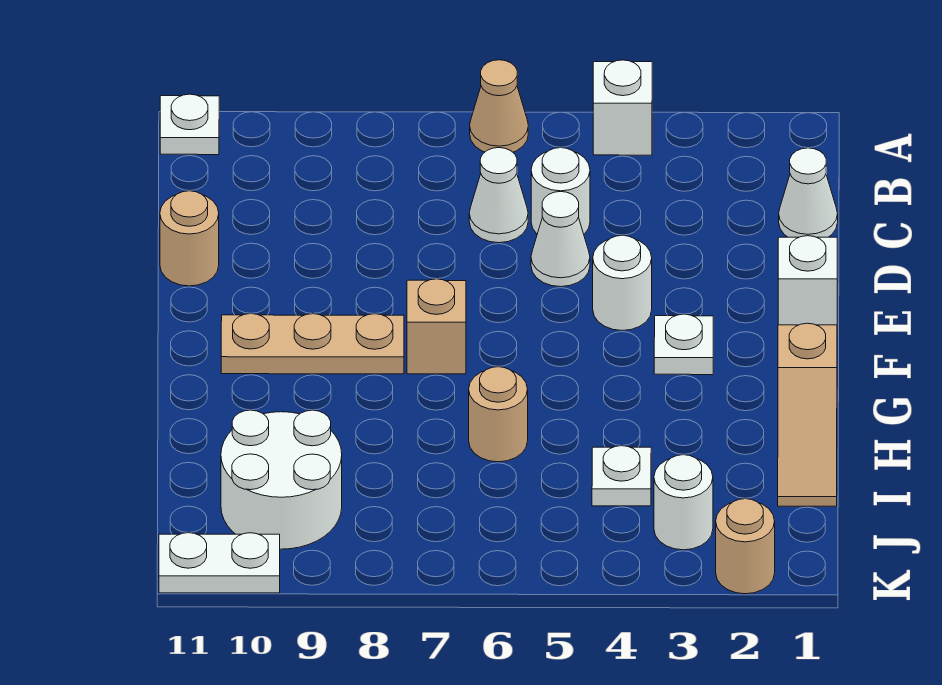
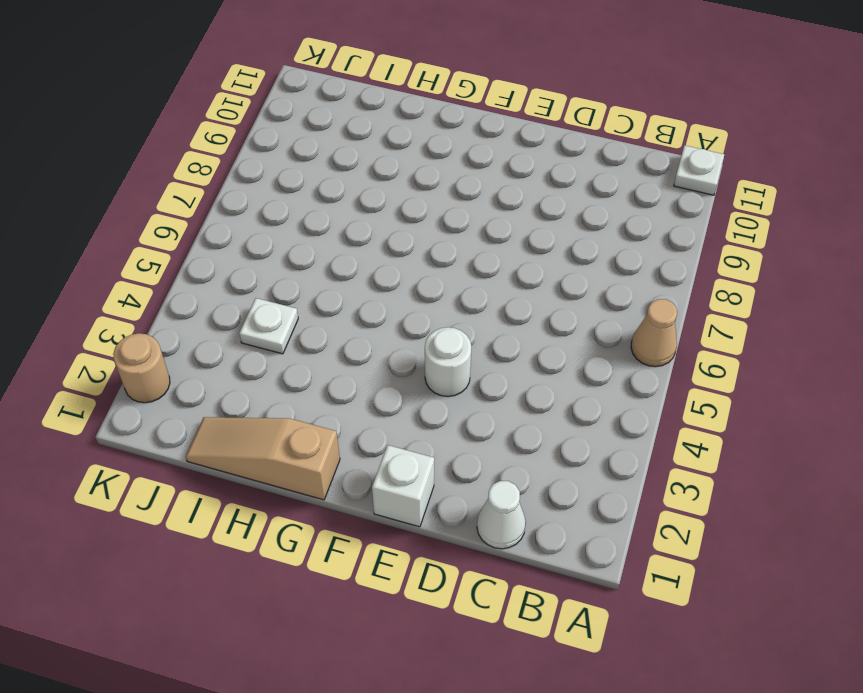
none -> white brick A4 level 1
none -> white round brick C5 level 1
none -> white cone C6 level 1

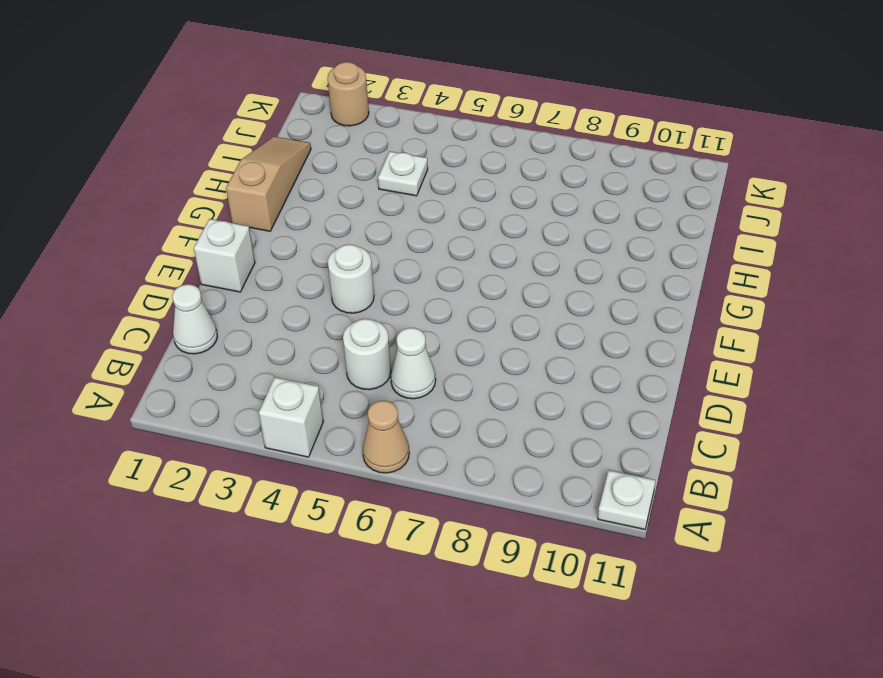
none -> white cone D5 level 1
none -> tan round brick D11 level 1
none -> white plate F3 level 1

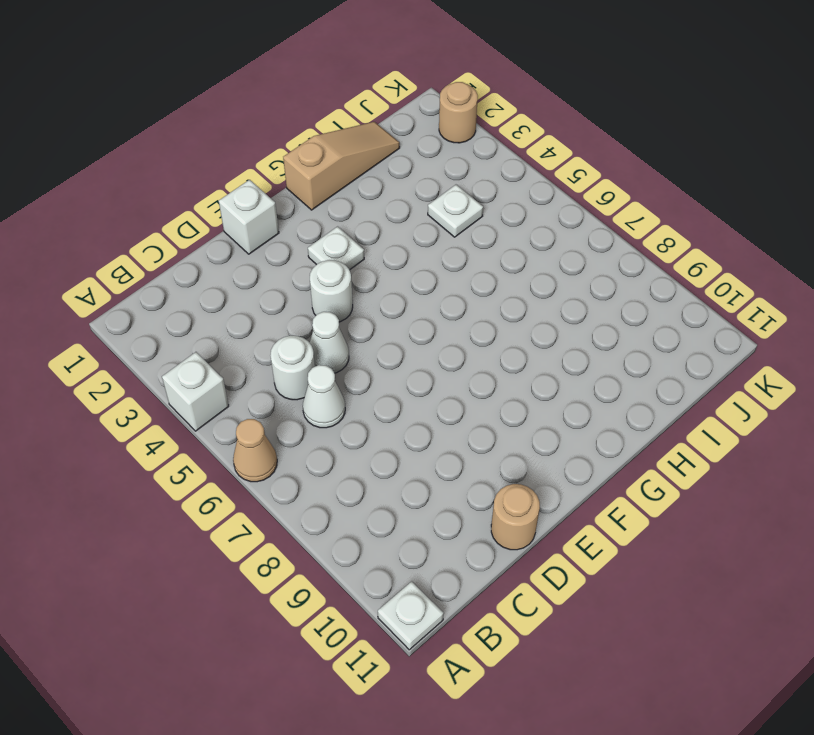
none -> white cone C1 level 1
none -> tan brick F7 level 1
none -> tan plate F8:F10 level 1

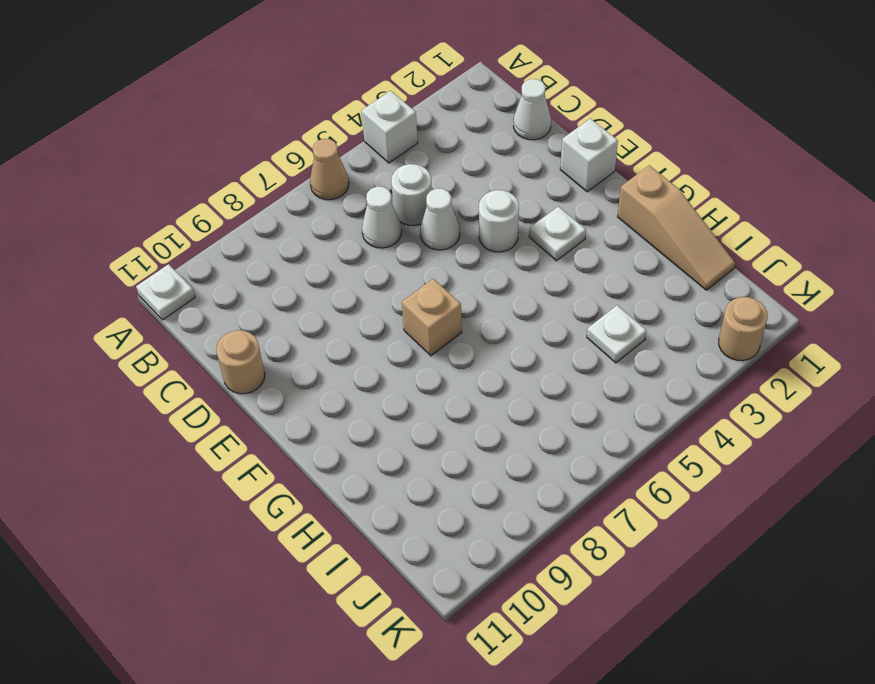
none -> tan plate F8:F10 level 1
none -> tan round brick H6 level 1
none -> white round brick I9:J10 level 1

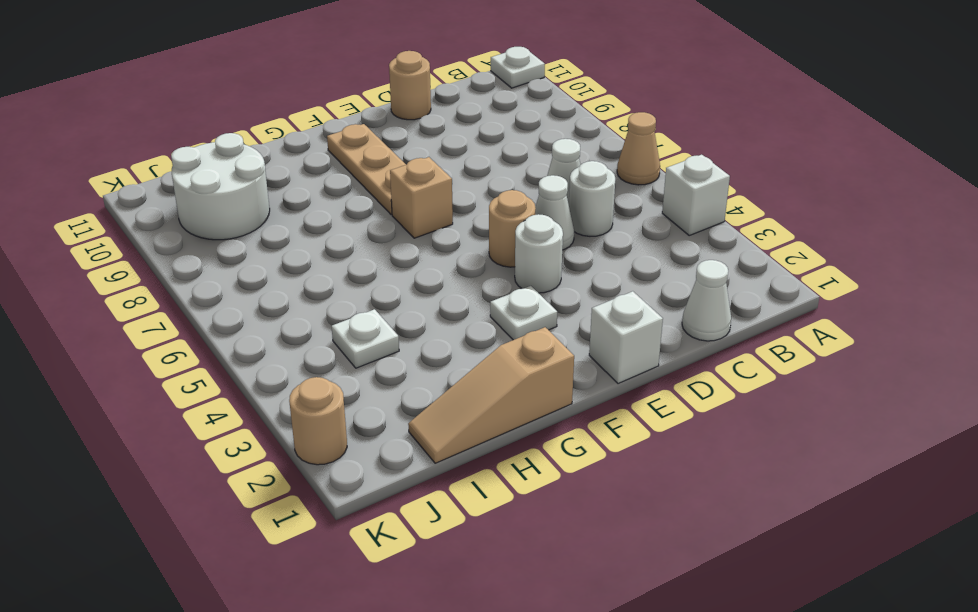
tan round brick E5 level 1 -> tan round brick H6 level 1
none -> white round brick J3 level 1
none -> white plate K10:K11 level 1

